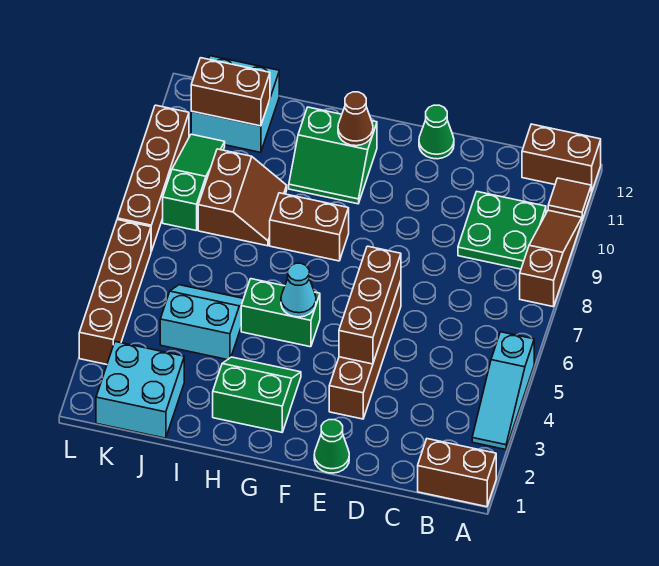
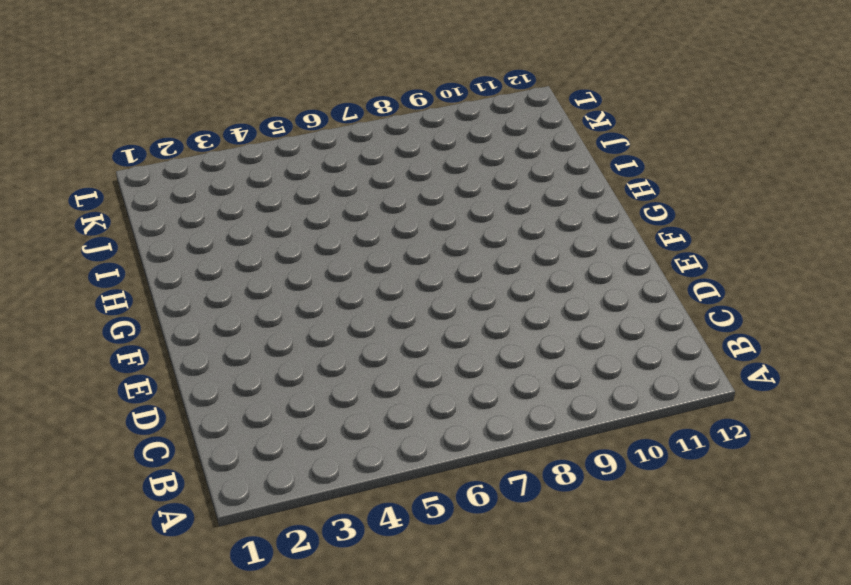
none -> brown brick A1:B1 level 1
none -> cyan slope A3:A5 level 1 top 5
none -> brown slope A8:A10 level 1 top 8

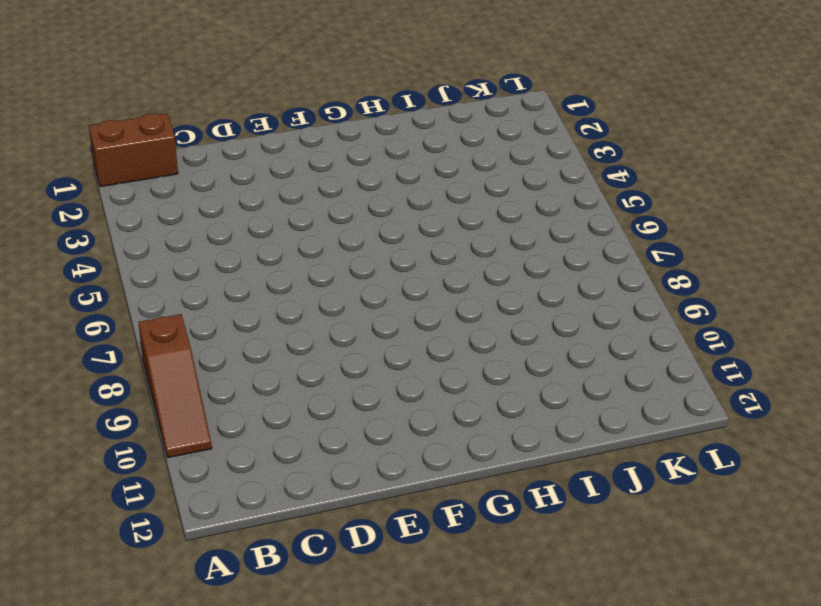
none -> cyan slope A3:A5 level 1 top 5
none -> brown tile A11 level 1
none -> brown brick A12:B12 level 1

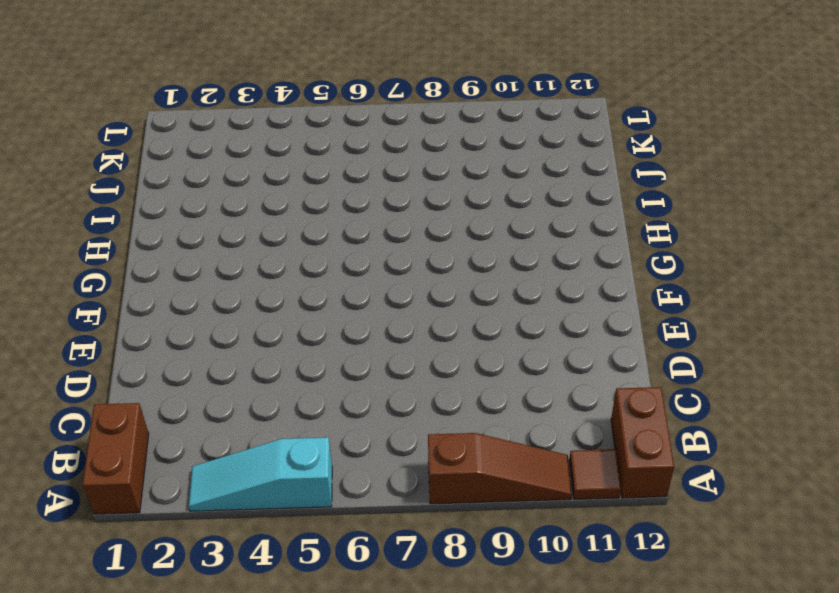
none -> green plate B9:C10 level 1
none -> green cone E1 level 1
none -> brown brick E3:E6 level 1

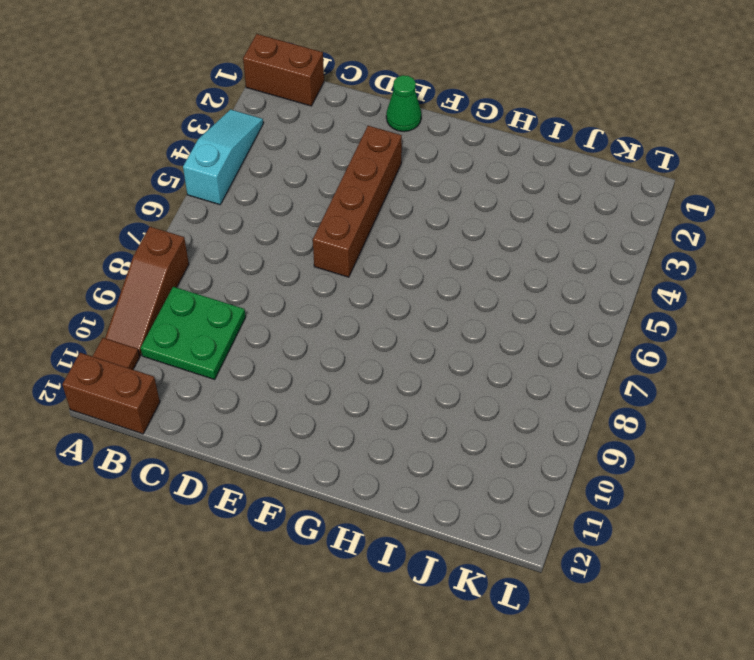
none -> green cone E12 level 1
none -> green slope G2:H3 level 1 top 2
none -> green brick G5:H5 level 1

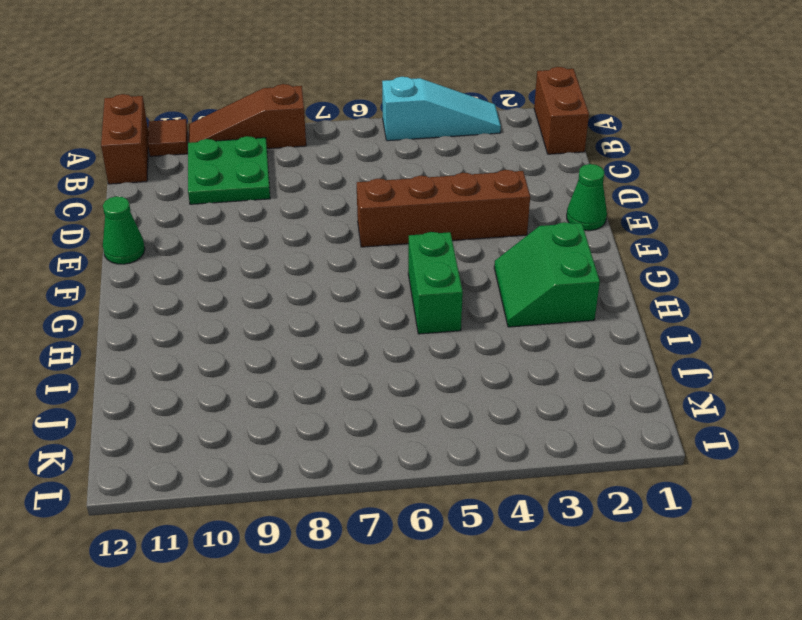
none -> brown brick G8:H8 level 1
none -> green slope G10:H11 level 1 top 11
none -> cyan slope I4:J5 level 1 top 4

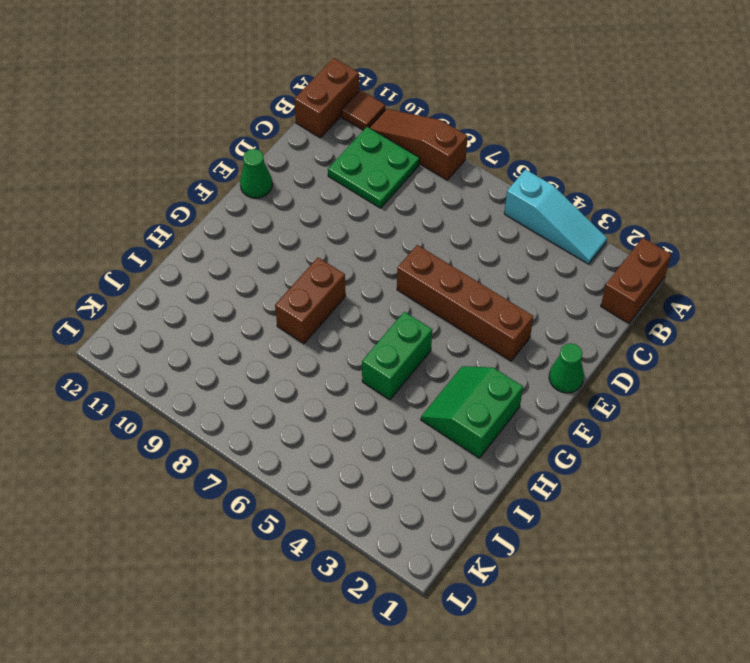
none -> green slope G10:H11 level 1 top 11
none -> cyan slope I4:J5 level 1 top 4
none -> brown slope I8:J9 level 1 top J

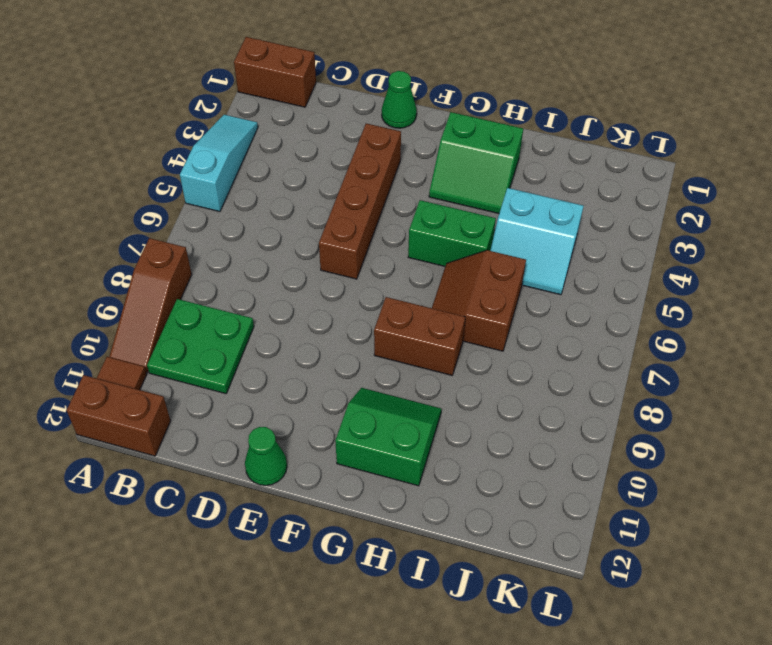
brown slope H6:I7 level 1 top I -> brown slope I8:J9 level 1 top J
none -> cyan brick J1:K2 level 1
none -> cyan brick J11:K12 level 1
none -> green slope K8:K10 level 1 top 8

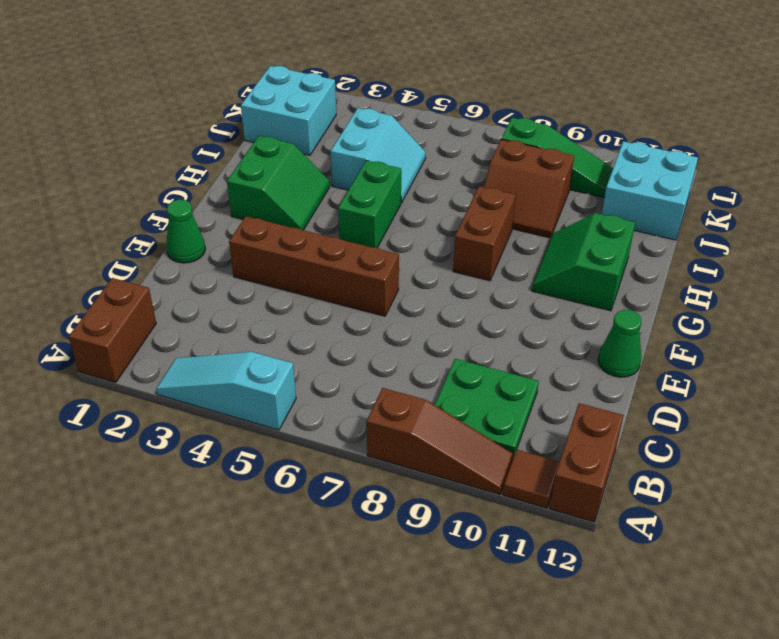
none -> brown brick L3:L6 level 1
none -> brown brick L7:L10 level 1
none -> brown brick E4:E6 level 2

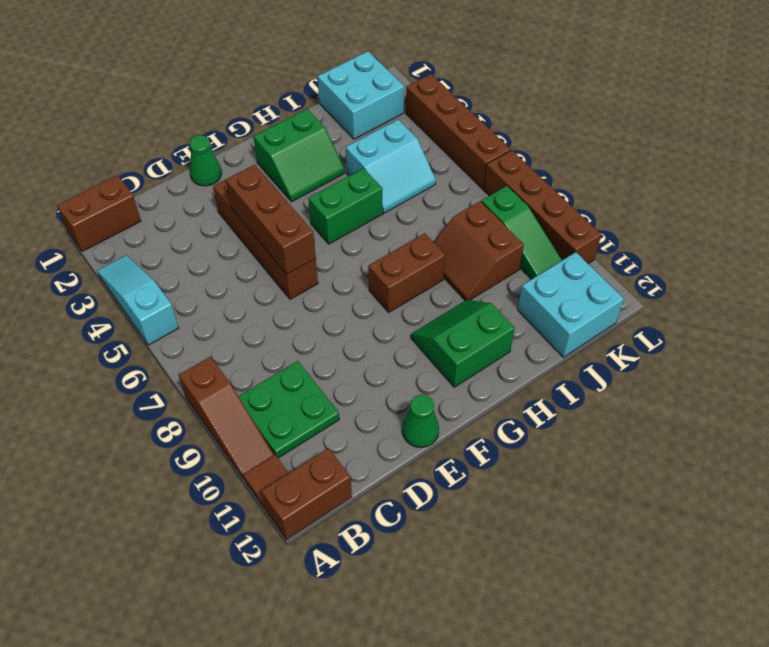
none -> cyan cone G5 level 2
none -> brown cone G11 level 2
none -> brown brick J11:K11 level 2

